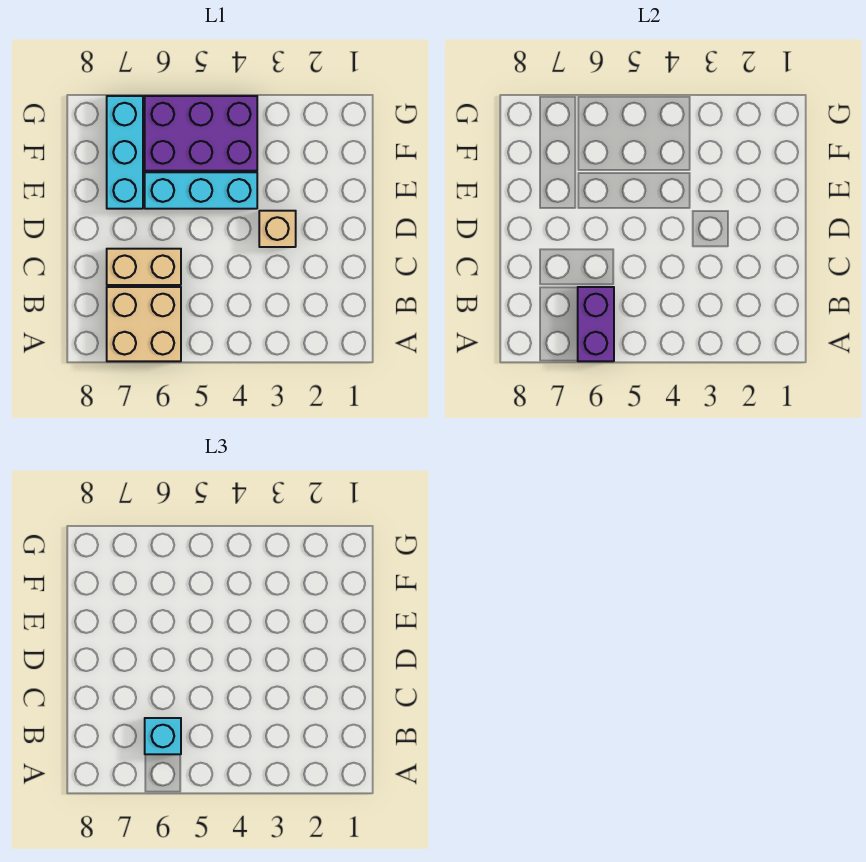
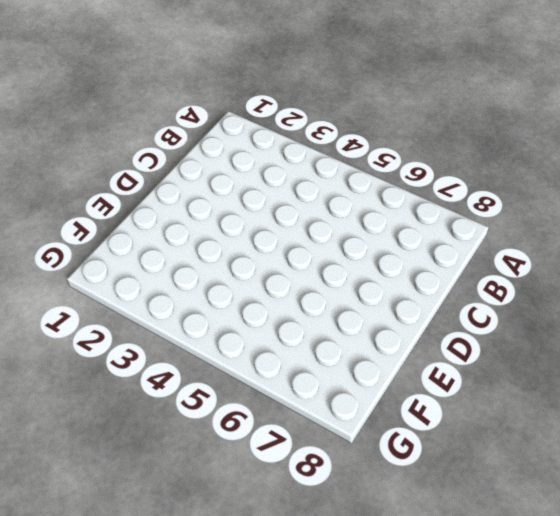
none -> tan brick A6:B7 level 1
none -> tan brick C6:C7 level 1

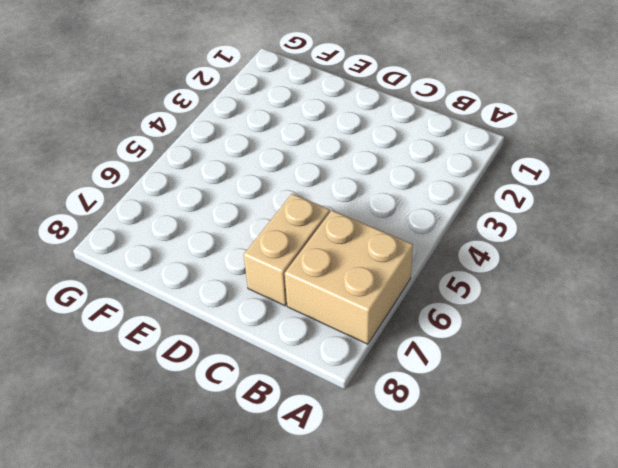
none -> tan brick D3 level 1
none -> cyan brick E4:E6 level 1

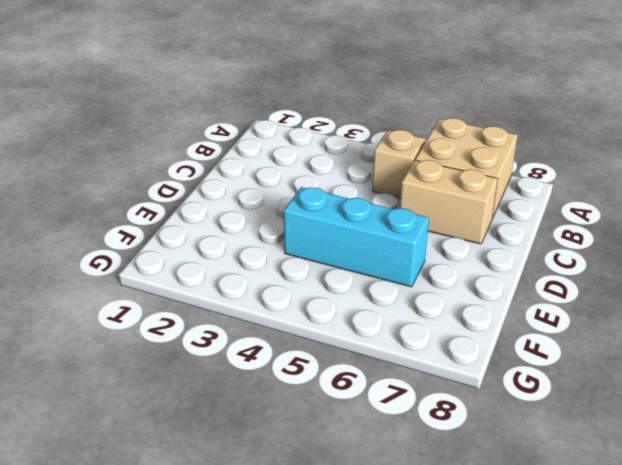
tan brick B5 level 1 -> tan brick D3 level 1
none -> cyan brick E7:G7 level 1
none -> purple brick F4:G6 level 1

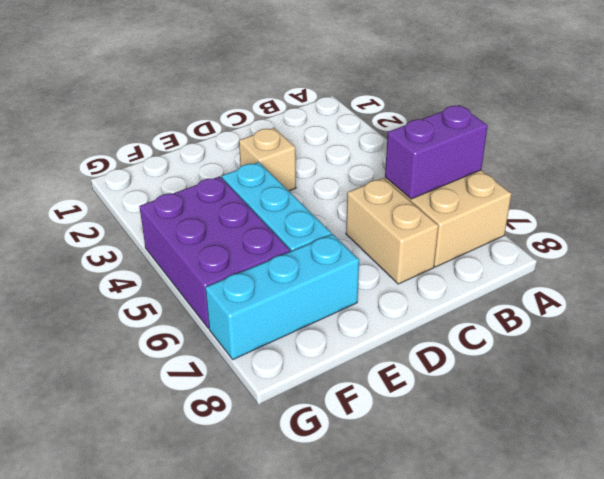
none -> cyan brick B6 level 3

